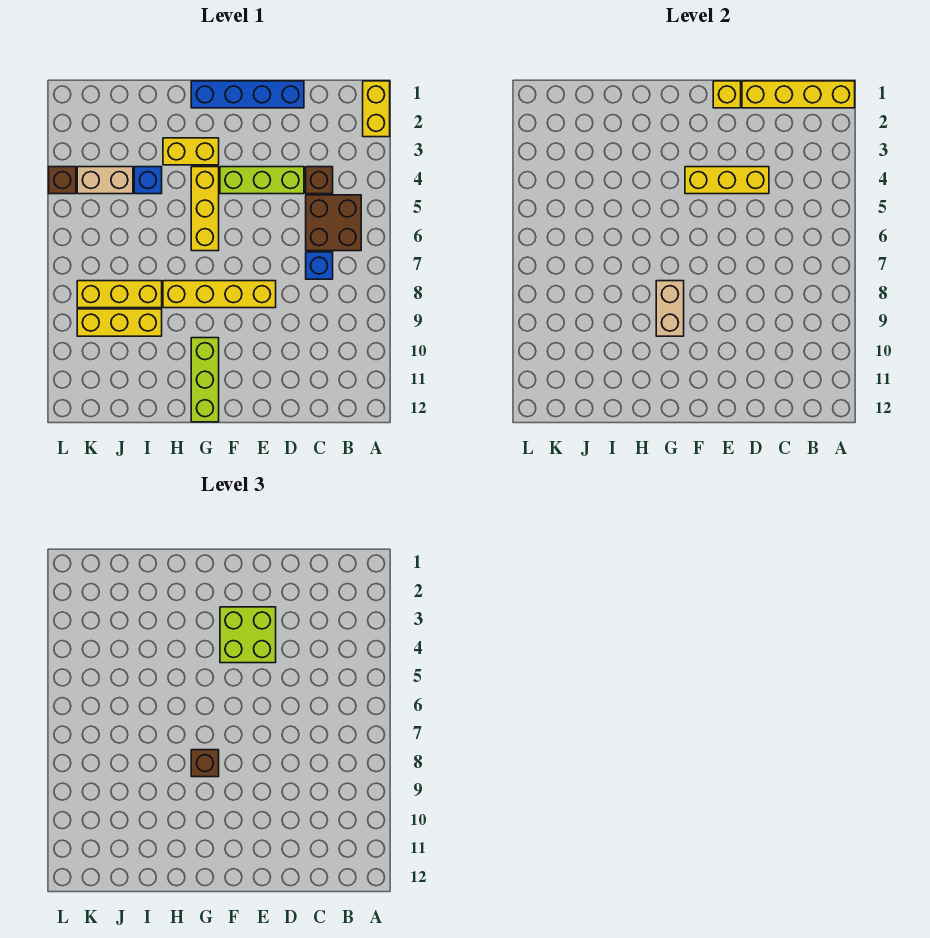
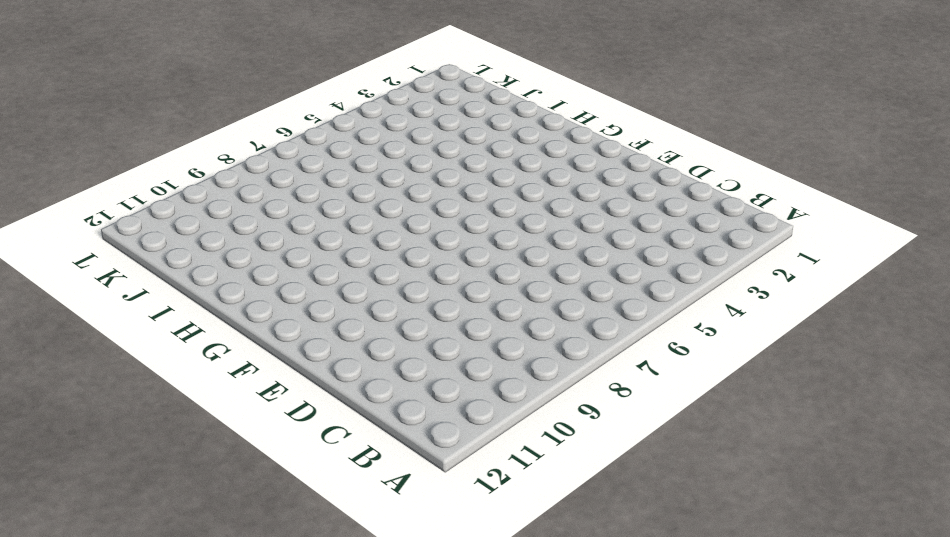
none -> yellow brick A1:A2 level 1
none -> brown brick B5:C6 level 1
none -> brown brick C4 level 1

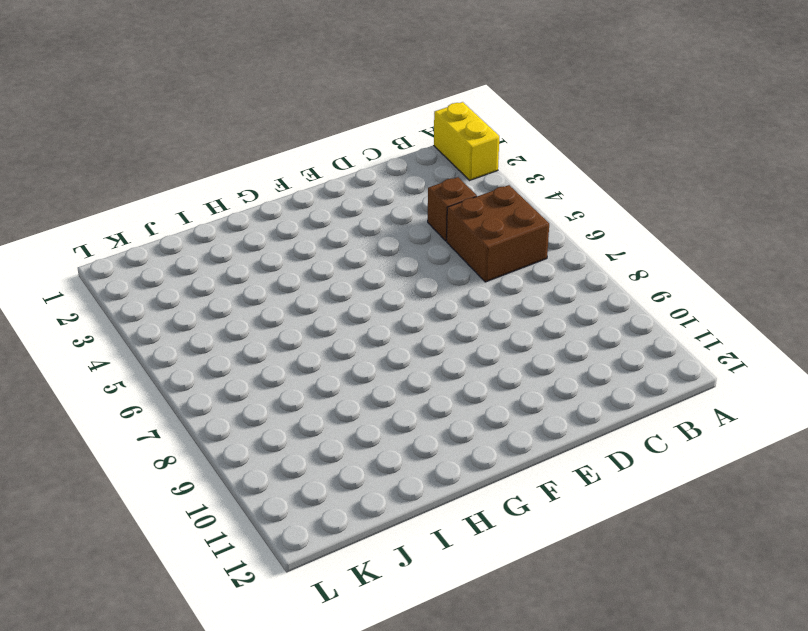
none -> blue brick C7 level 1
none -> blue brick D1:G1 level 1
none -> lime brick D4:F4 level 1

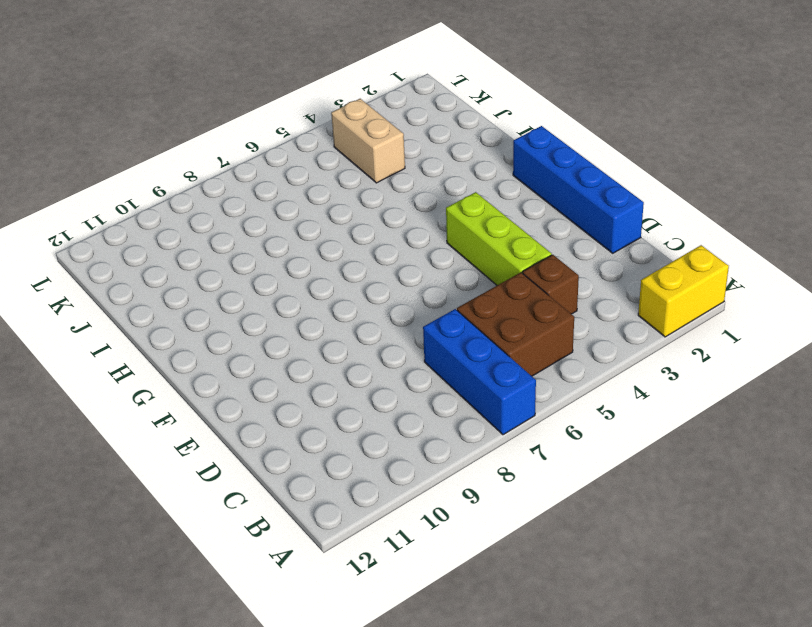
blue brick A7:C7 level 1 -> blue brick C7 level 1
none -> yellow brick E8:H8 level 1
none -> yellow brick G3:H3 level 1
none -> yellow brick G4:G6 level 1

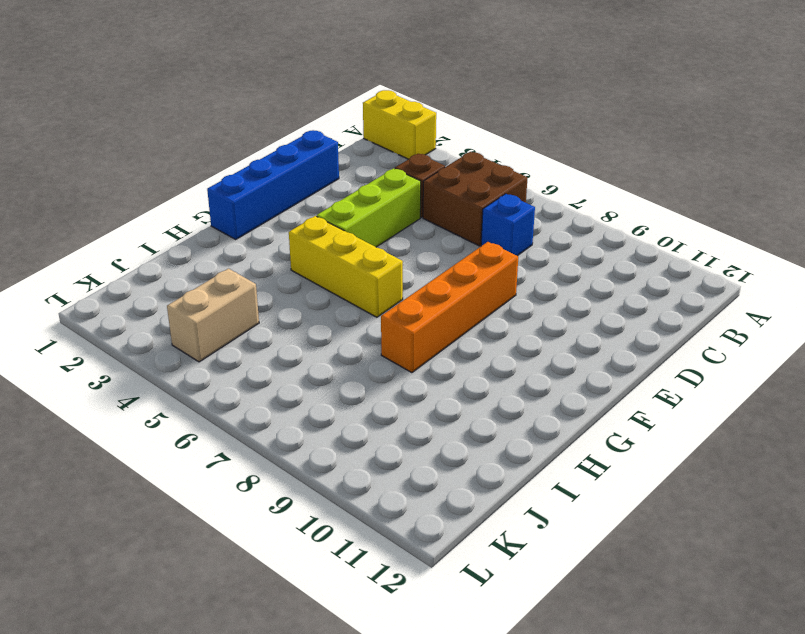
orange brick E8:H8 level 1 -> yellow brick E8:H8 level 1
none -> yellow brick G3:H3 level 1
none -> lime brick G10:G12 level 1
none -> blue brick I4 level 1

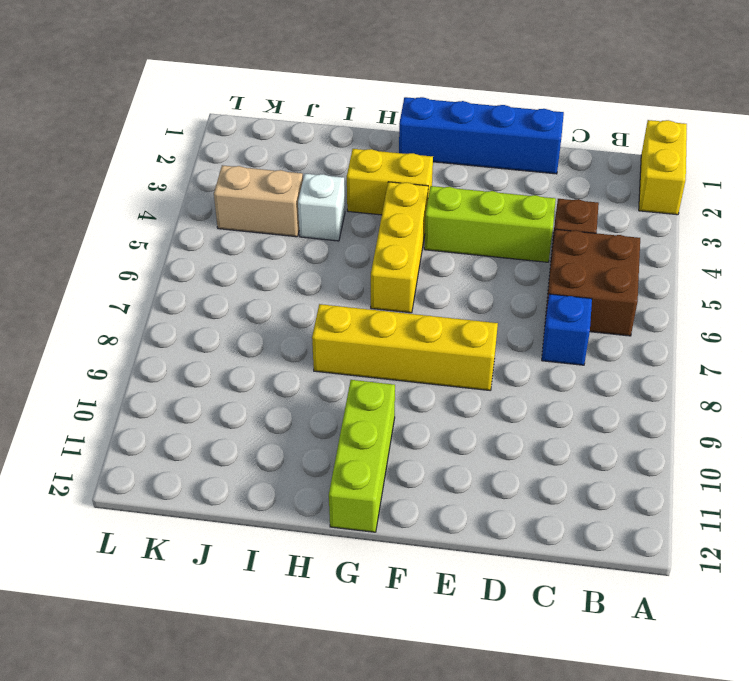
white brick I4 level 1 -> blue brick I4 level 1
none -> yellow brick I8:K8 level 1
none -> yellow brick I9:K9 level 1
none -> brown brick L4 level 1

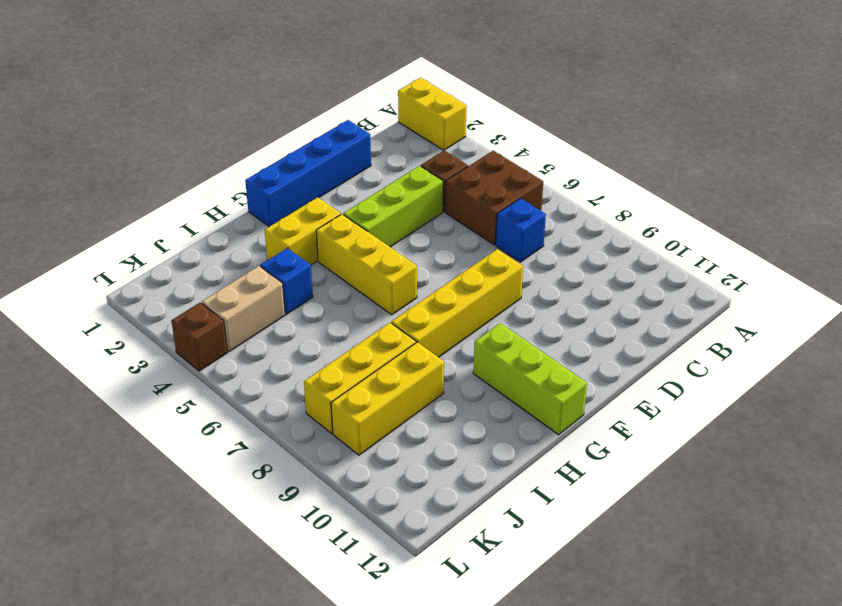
none -> yellow brick A1:D1 level 2
none -> yellow brick D4:F4 level 2
none -> yellow brick E1 level 2

